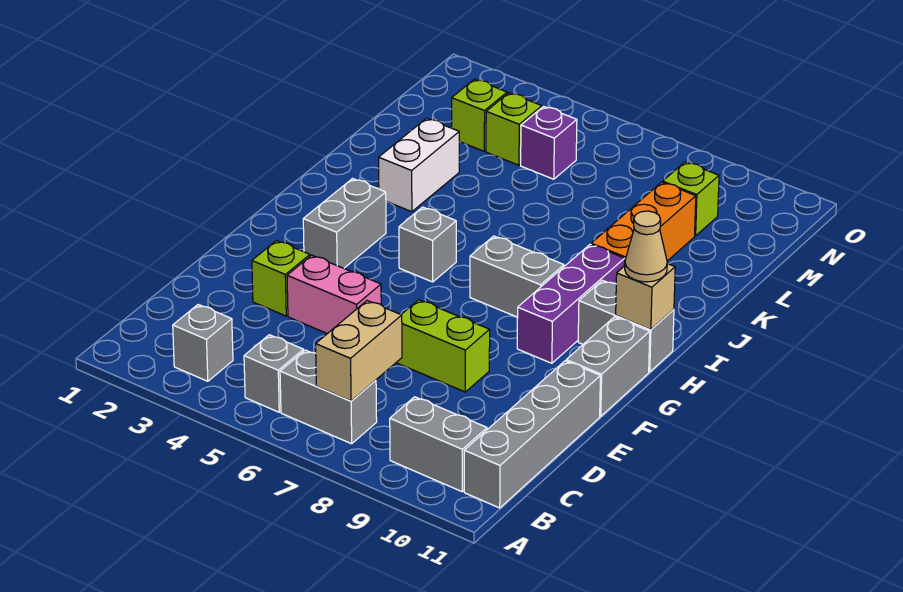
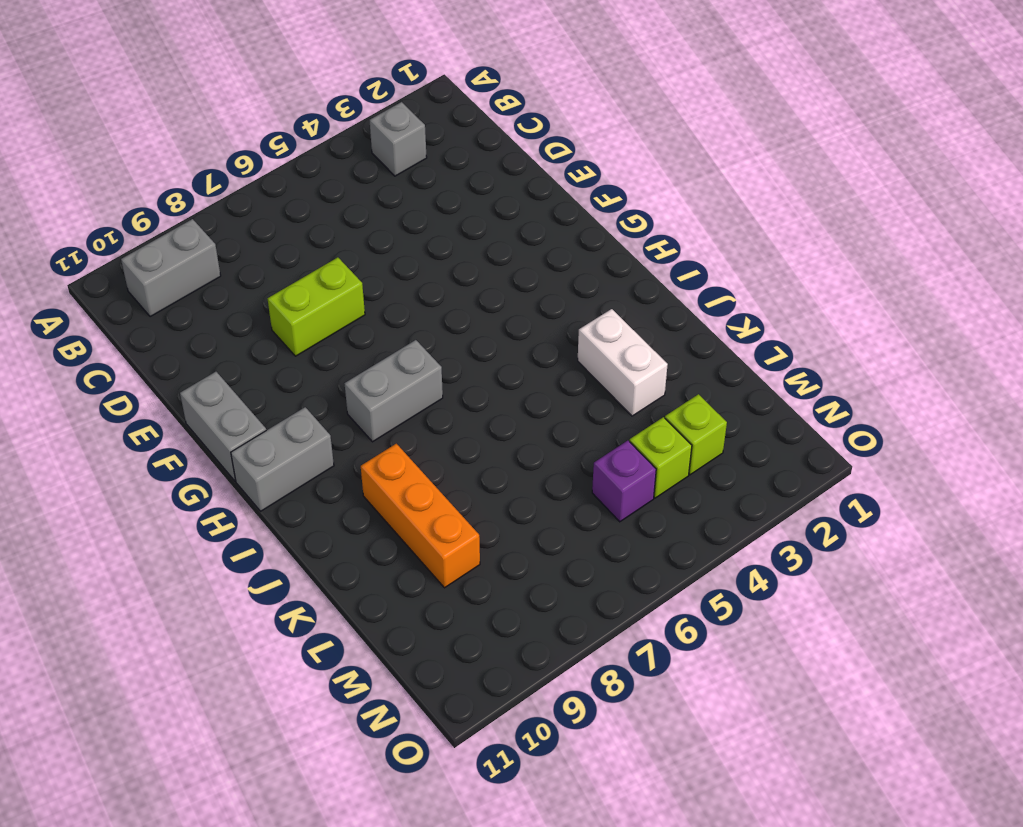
none -> grey brick B5 level 1
none -> grey brick B6:B7 level 1
none -> grey brick B11:E11 level 1

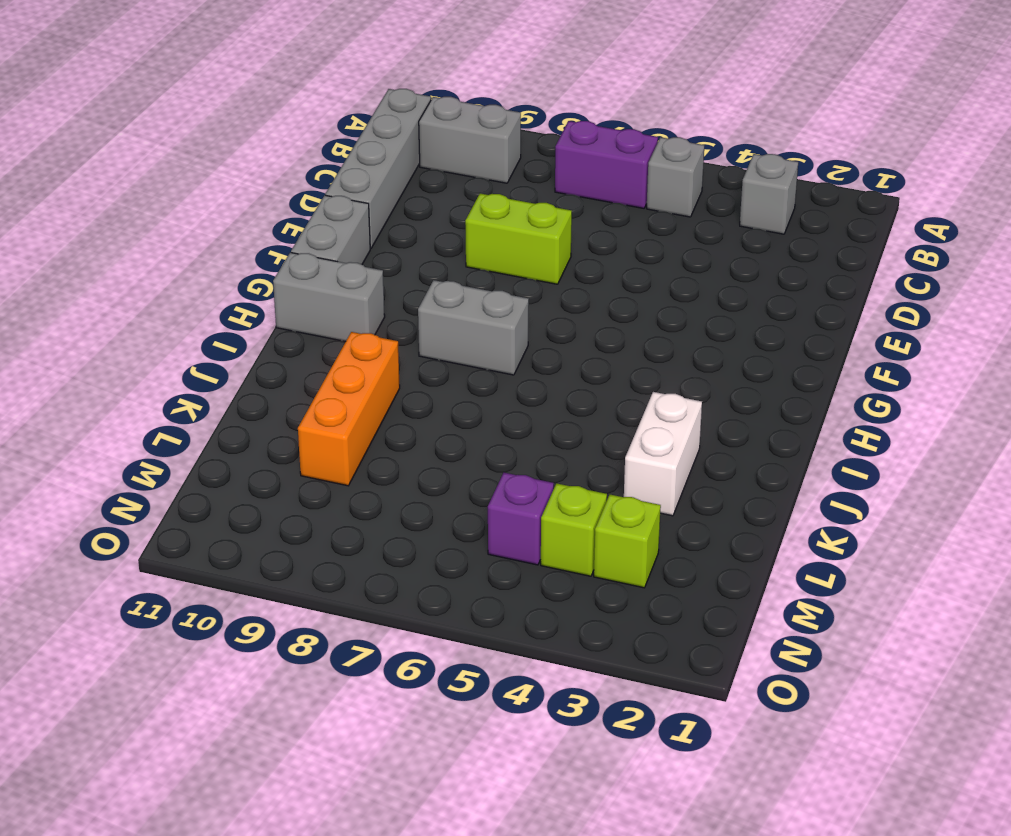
purple brick B6:B7 level 1 -> grey brick B6:B7 level 1
none -> lime brick E3 level 1
none -> pink brick E4:E5 level 1
none -> grey brick G3:H3 level 1

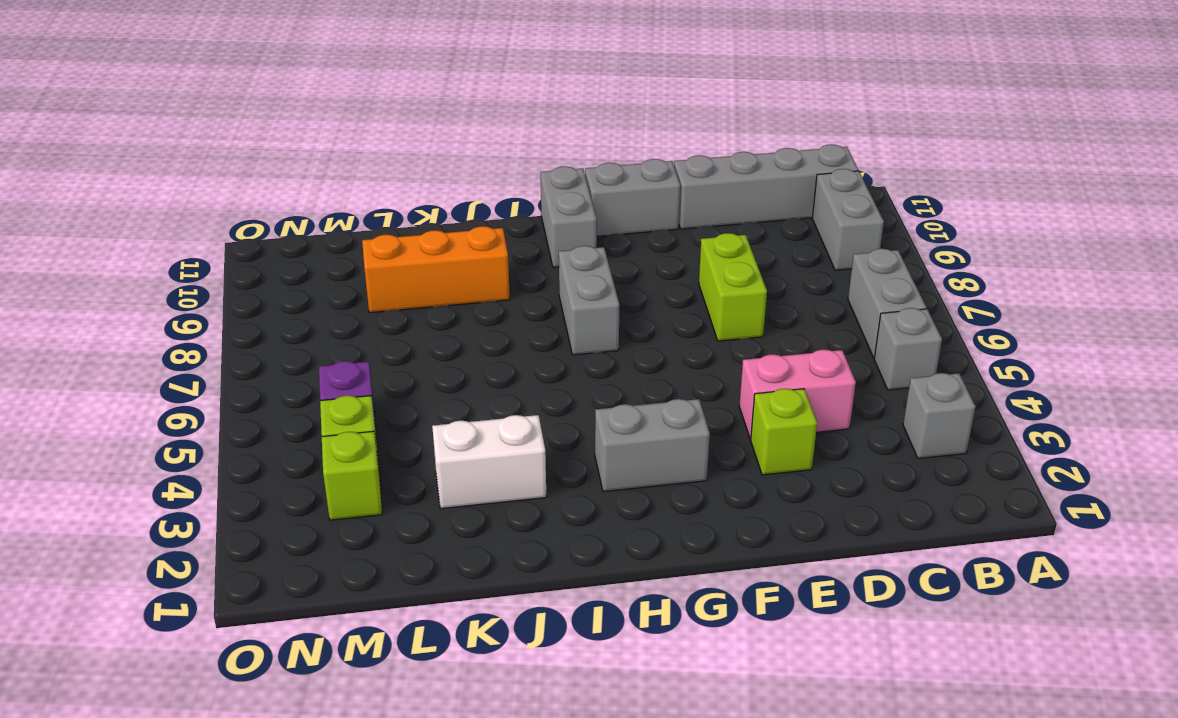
pink brick D4:E4 level 1 -> pink brick E4:E5 level 1
none -> purple brick G9:I9 level 1
none -> grey brick H5 level 1
none -> lime brick M9 level 1

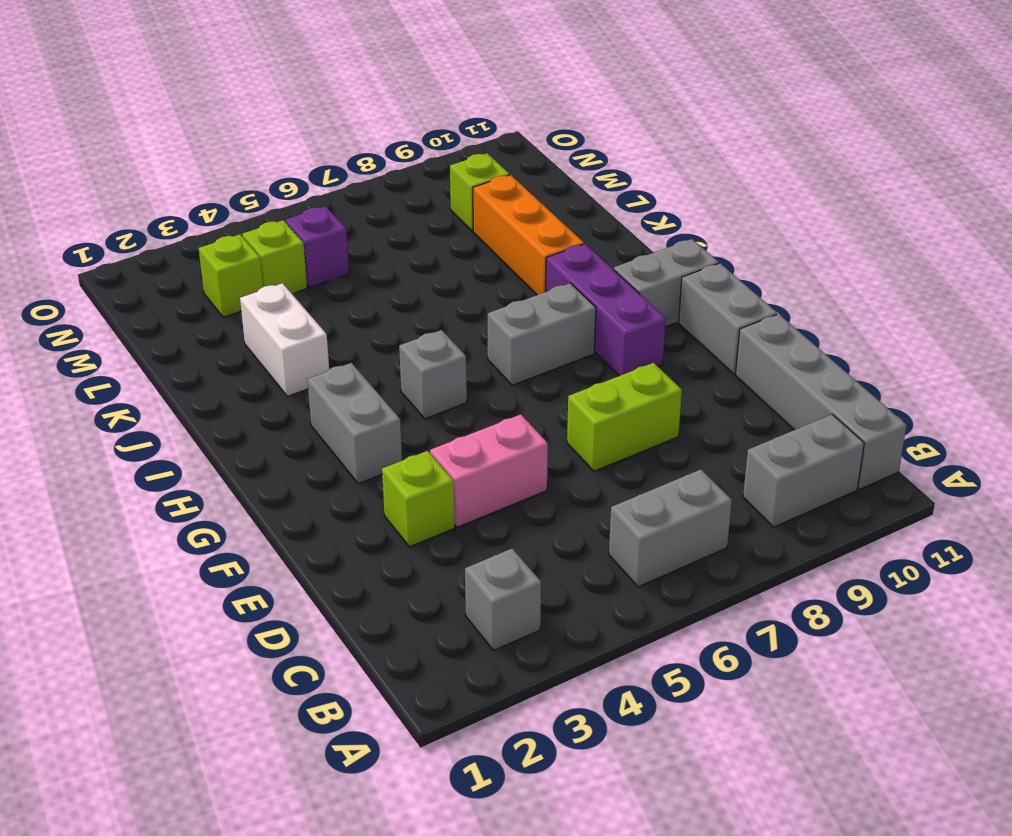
none -> grey brick B5 level 1
none -> tan brick B7:C7 level 2
none -> tan brick H11 level 2

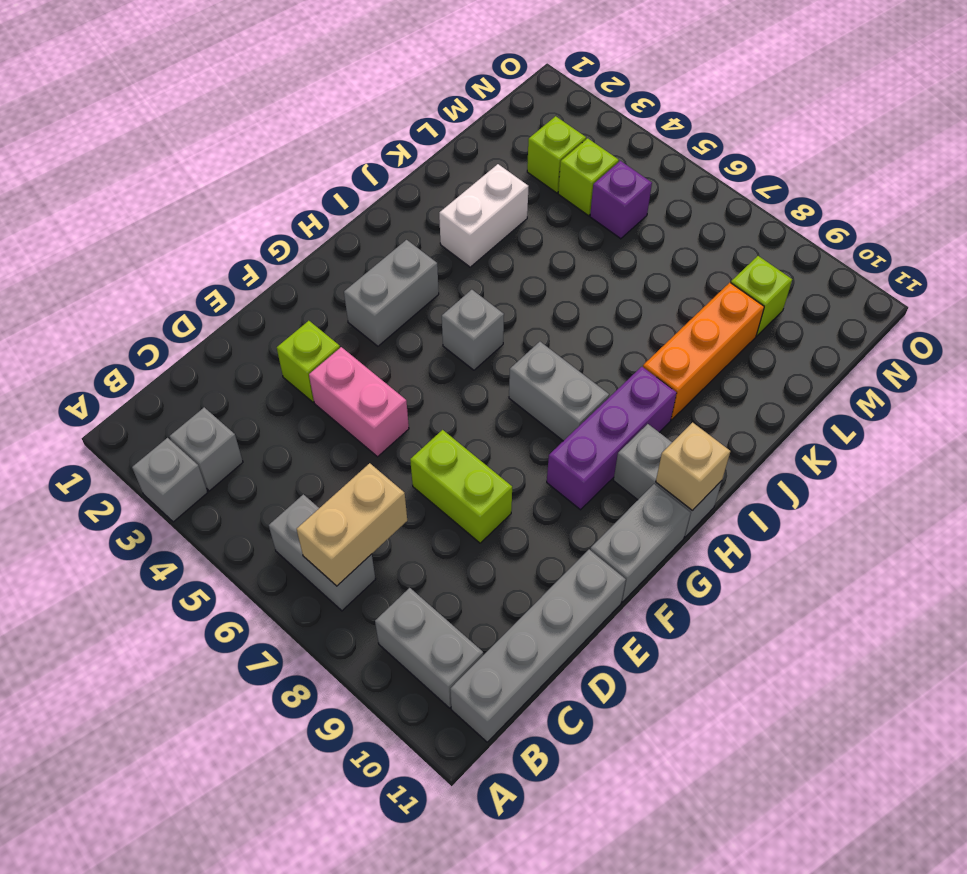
grey brick A3 level 1 -> grey brick B5 level 1
none -> tan cone H11 level 3

